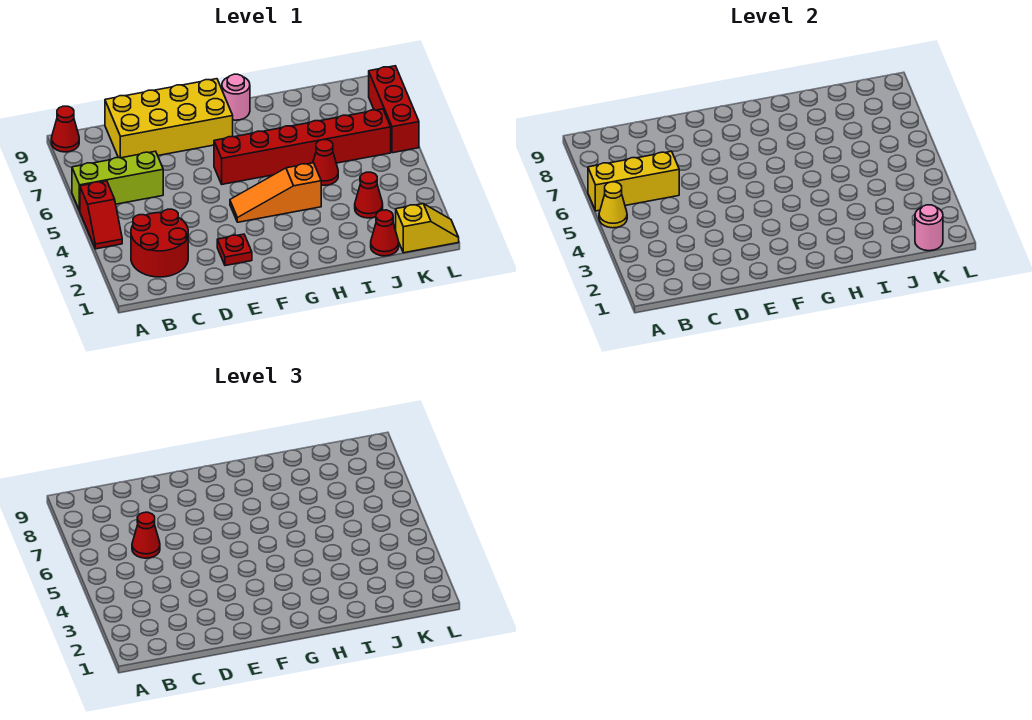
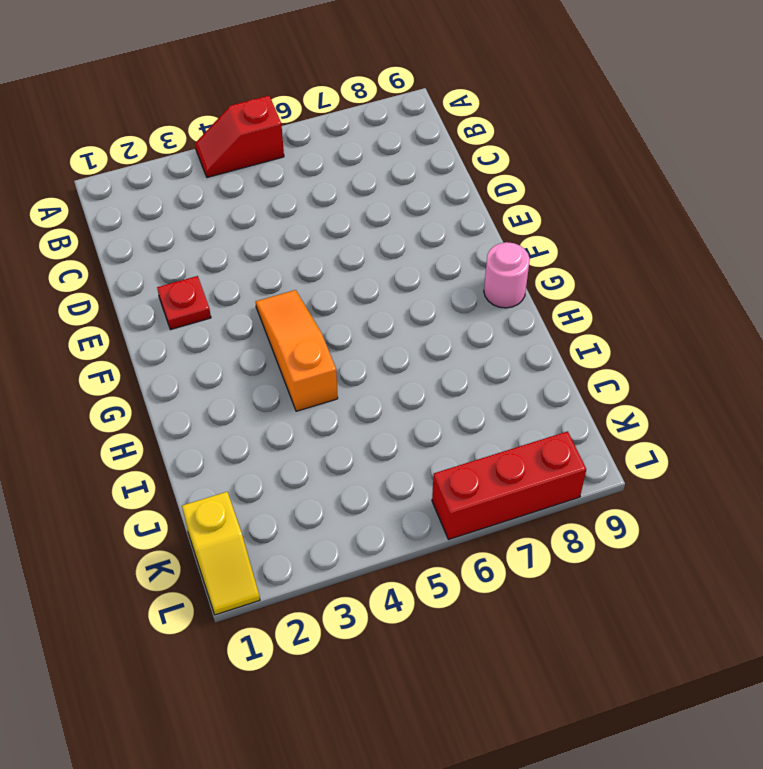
none -> lime brick A6:C6 level 1
none -> red cone A9 level 1
none -> red round brick B2:C3 level 1

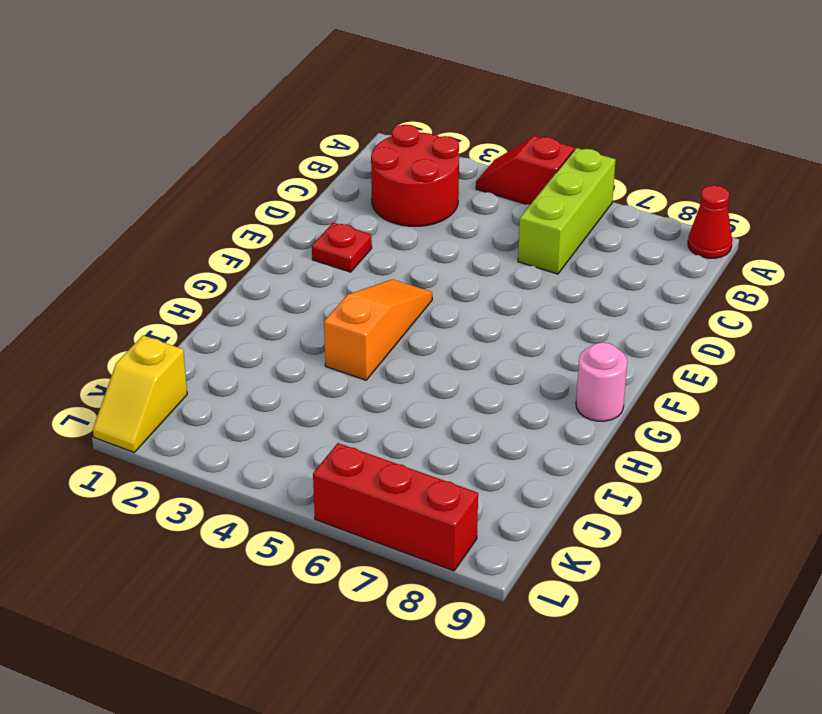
none -> yellow brick C8:F9 level 1
none -> red brick F6:K6 level 1
none -> red cone I5 level 1

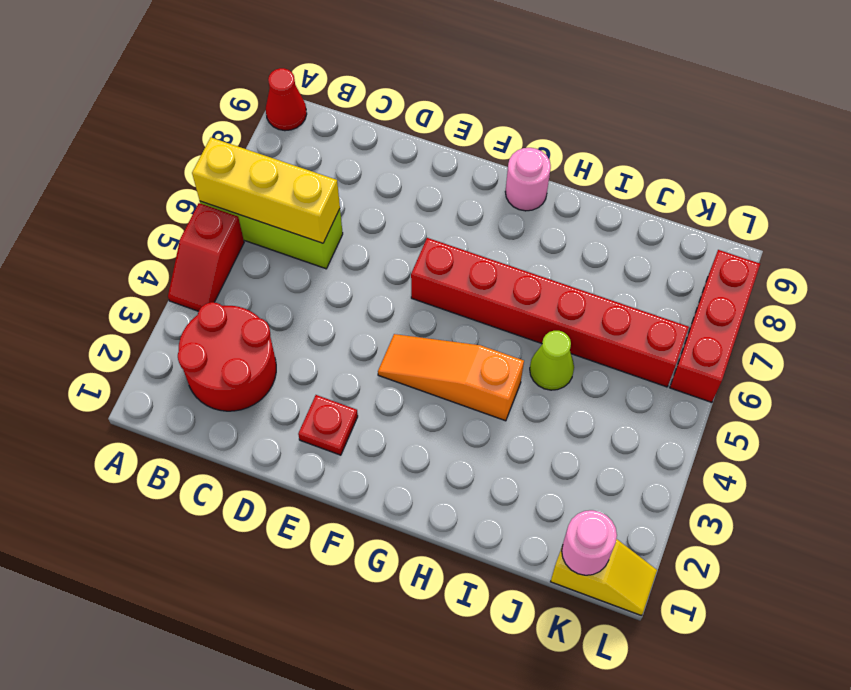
lime cone I5 level 1 -> red cone I5 level 1
none -> yellow brick C8:F9 level 1
none -> red cone J1 level 1
none -> red cone J3 level 1

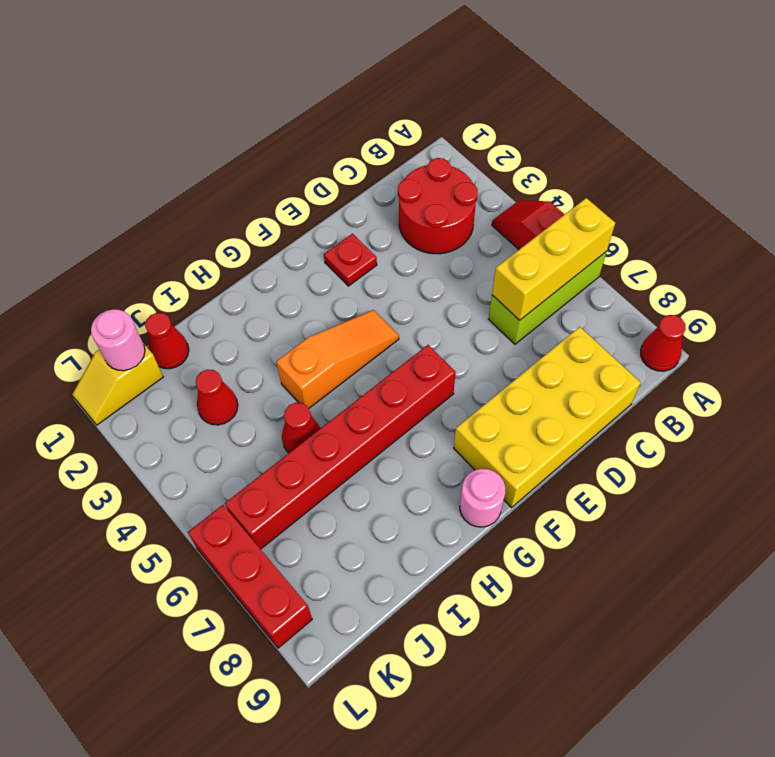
none -> yellow cone A5 level 2
none -> red cone C6 level 3

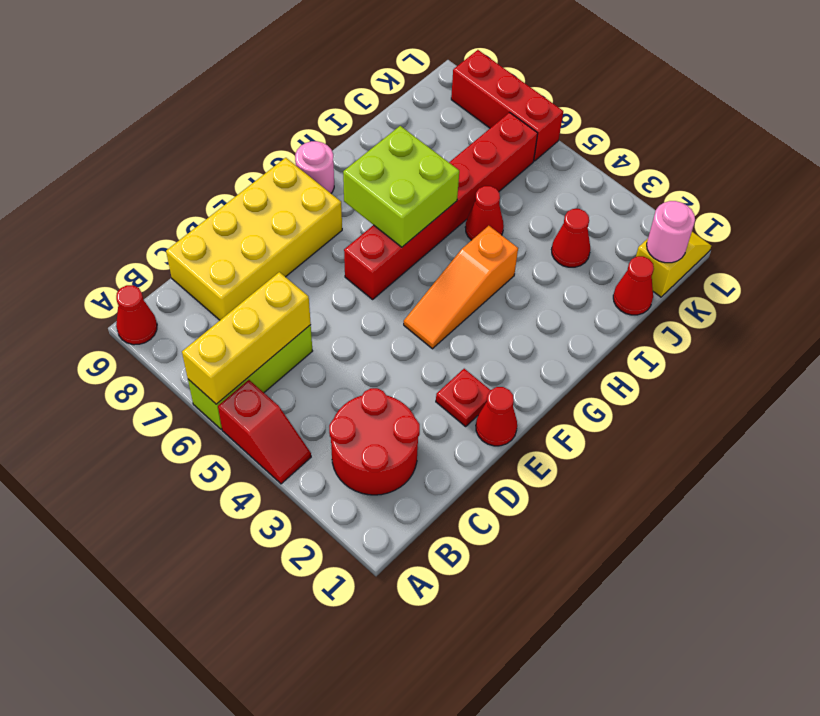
red cone E1 level 1 -> red cone C6 level 3
lime brick G6:H7 level 2 -> none
none -> yellow cone A5 level 2

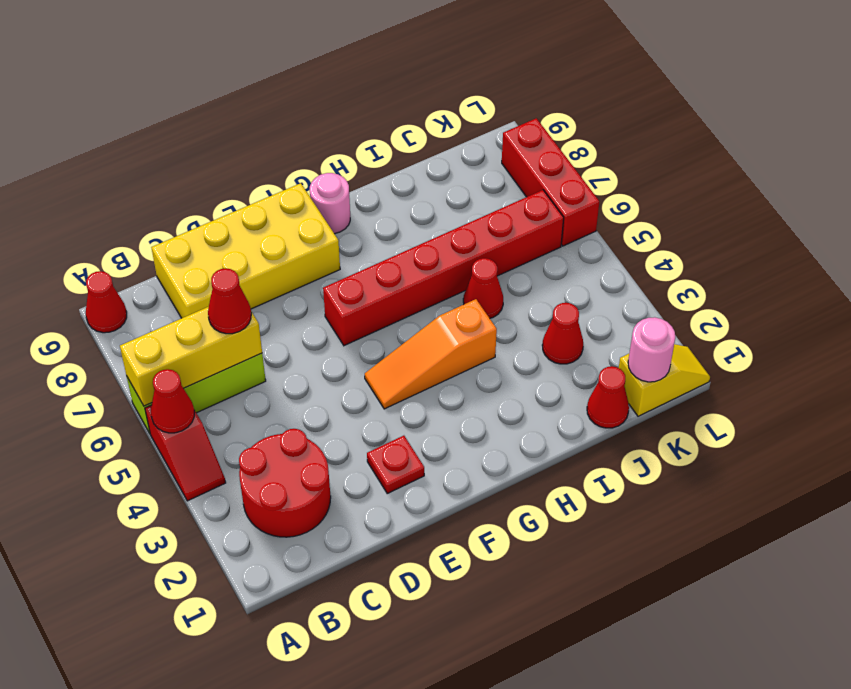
red cone A5 level 2 -> yellow cone A5 level 2

